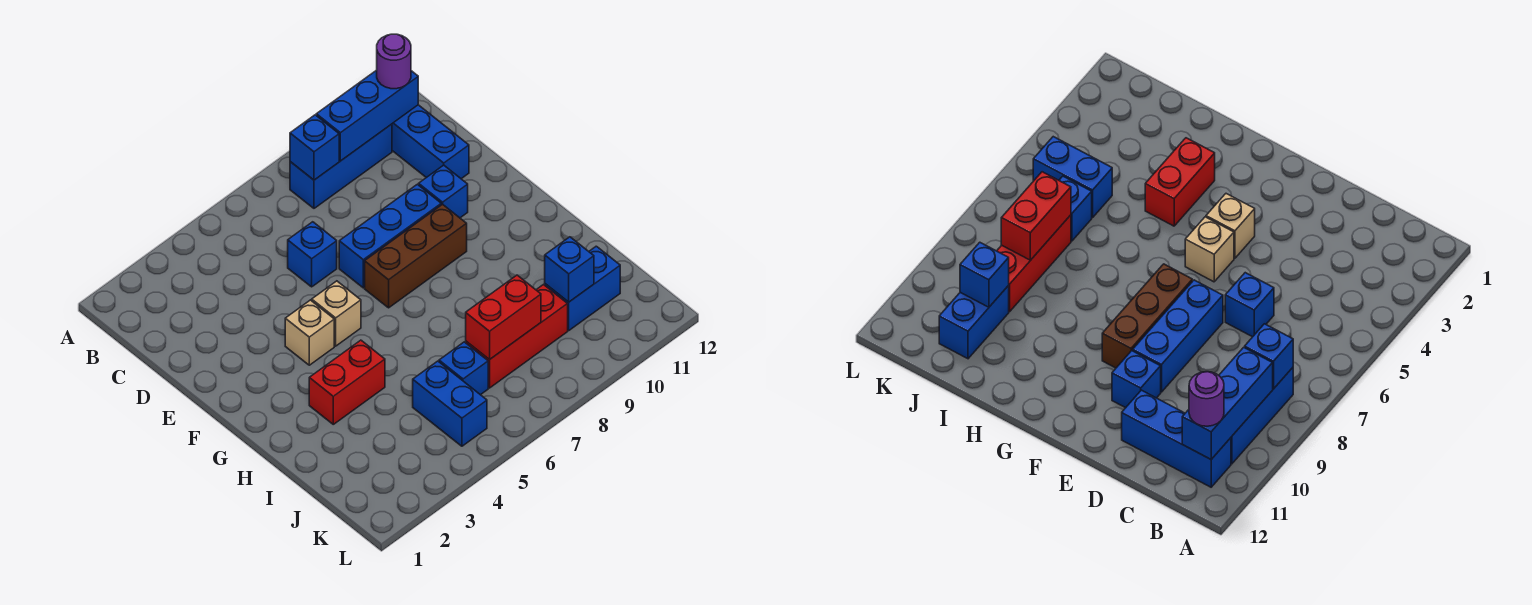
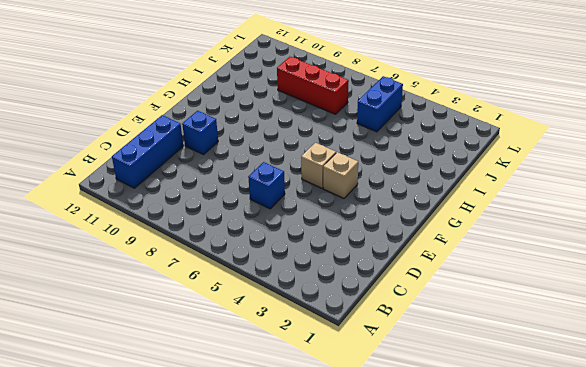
none -> blue brick B8:B10 level 1
none -> blue brick E7:E9 level 1
none -> brown brick F7:F9 level 1

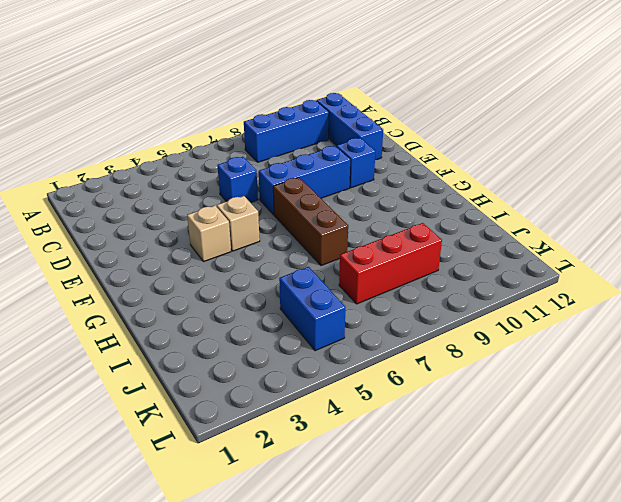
brown brick F7:H7 level 1 -> brown brick F7:F9 level 1
none -> red brick H3:H4 level 1
none -> blue brick J6 level 1
none -> blue brick J10:J11 level 1

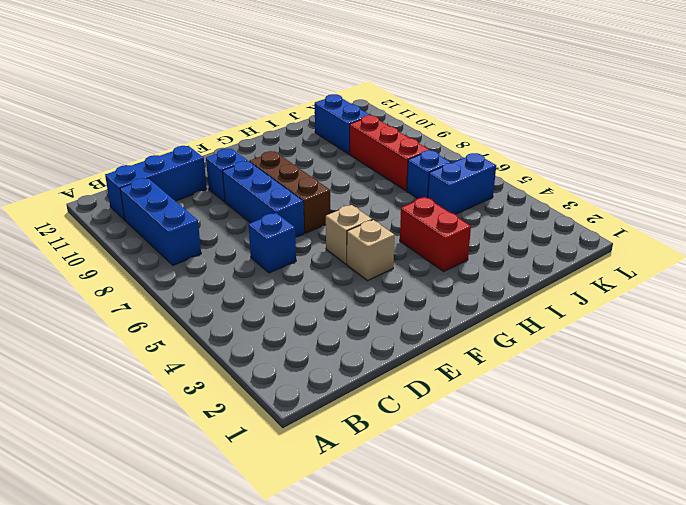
none -> blue brick B8 level 2
none -> blue brick B9:B11 level 2
none -> red brick J7:J8 level 2

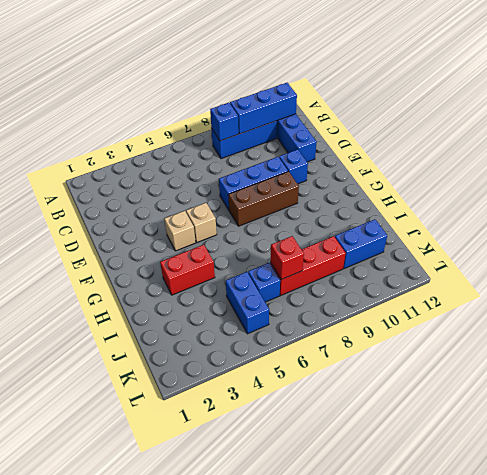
red brick J7 level 2 -> red brick J7:J8 level 2
none -> blue brick D6 level 1
none -> blue brick J10 level 2
none -> purple round brick B11 level 3

